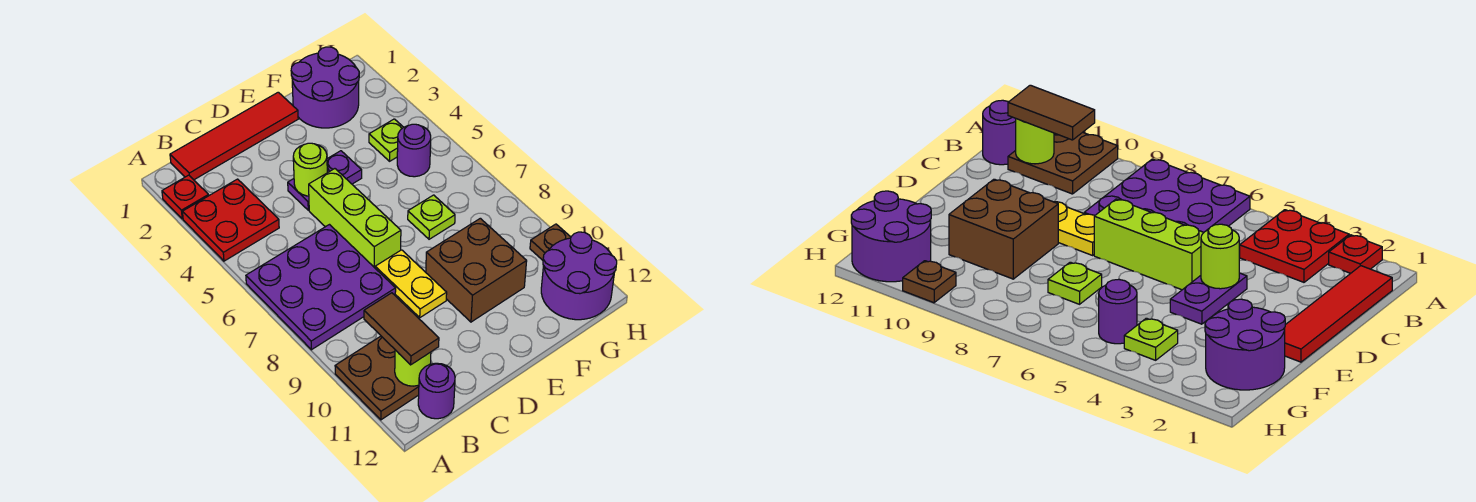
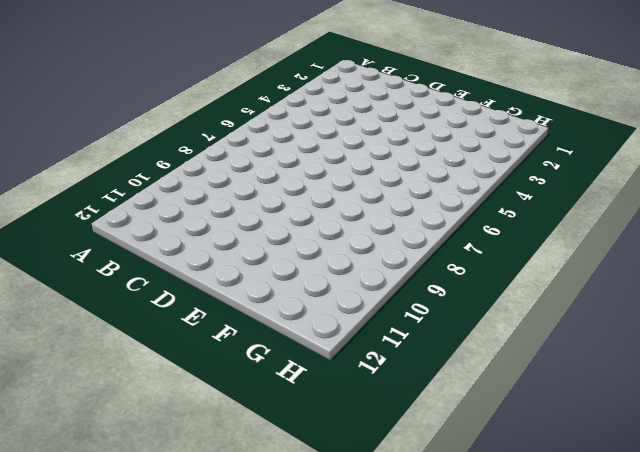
none -> red plate A2 level 1
none -> red plate A3:B4 level 1
none -> purple plate A6:C8 level 1

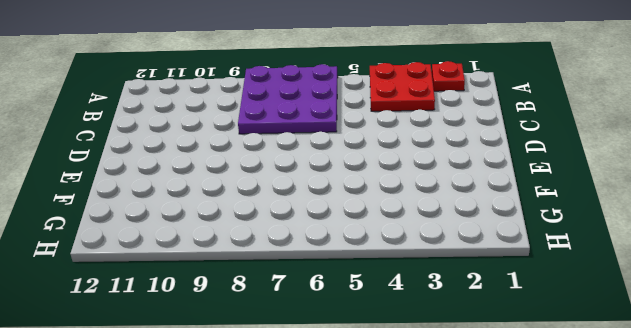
none -> brown plate A10:B11 level 1
none -> red tile B1:E1 level 1
none -> purple round brick B12 level 1

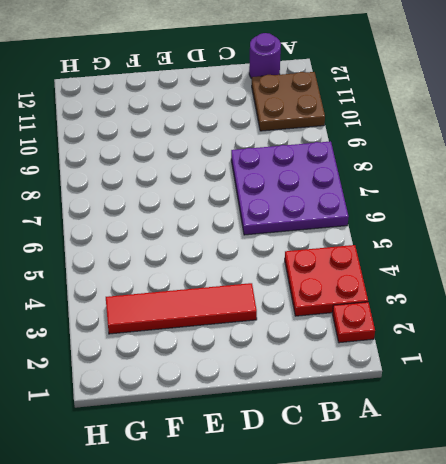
red tile D3:G3 level 1 -> red tile B1:E1 level 1
none -> purple plate D4:E4 level 1
none -> lime brick D5:D7 level 1
none -> yellow plate D8:D9 level 1

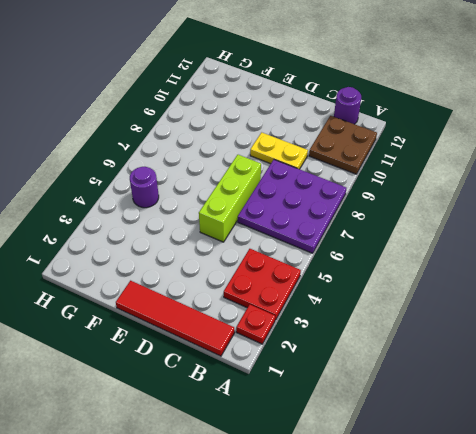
yellow plate C9:D9 level 1 -> yellow plate D8:D9 level 1
none -> purple plate D4:E4 level 1
none -> brown brick E9:F10 level 1
none -> purple round brick F1:G2 level 1

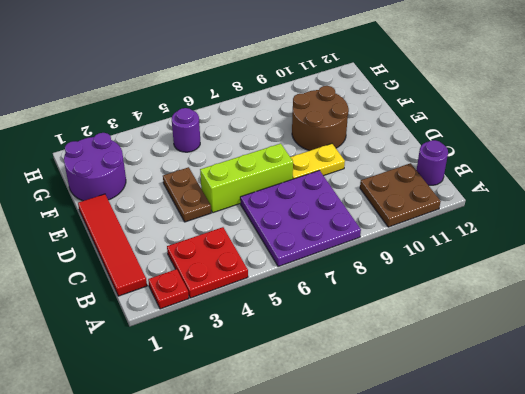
brown plate D4:E4 level 1 -> purple plate D4:E4 level 1
brown round brick E9:F10 level 1 -> brown brick E9:F10 level 1
none -> lime plate F7 level 1
none -> lime plate G4 level 1
none -> purple round brick G11:H12 level 1

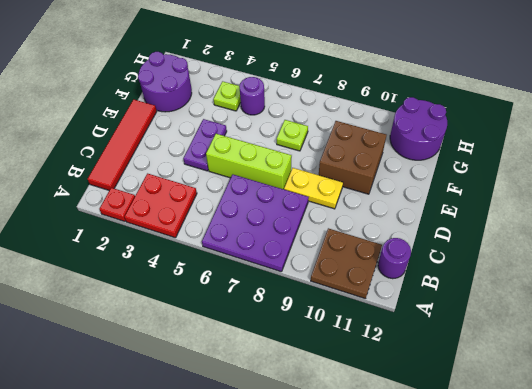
none -> brown plate H10 level 1
none -> lime round brick B11 level 2
none -> lime round brick D4 level 2

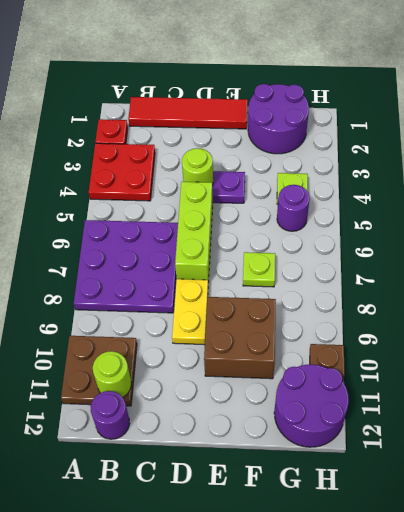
none -> brown tile B10:B11 level 3

